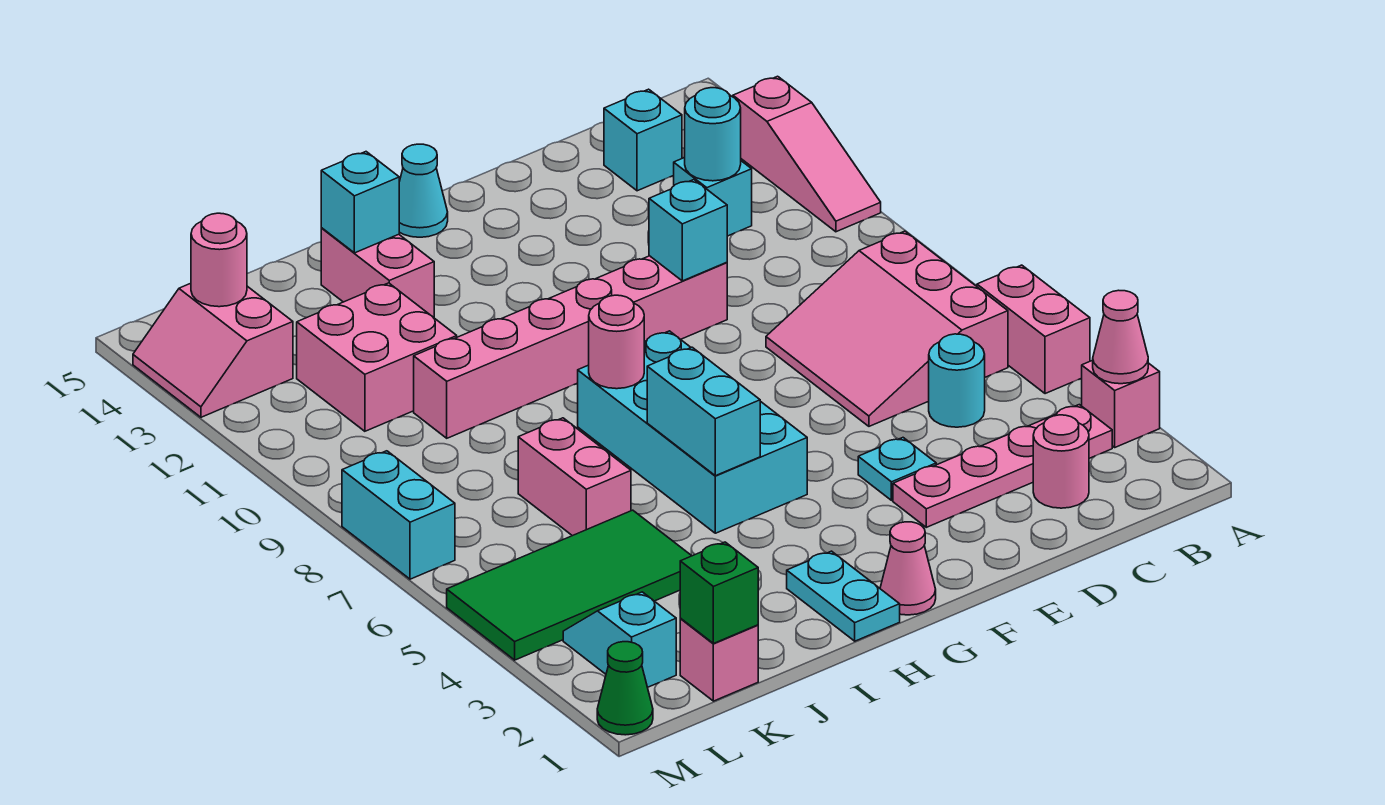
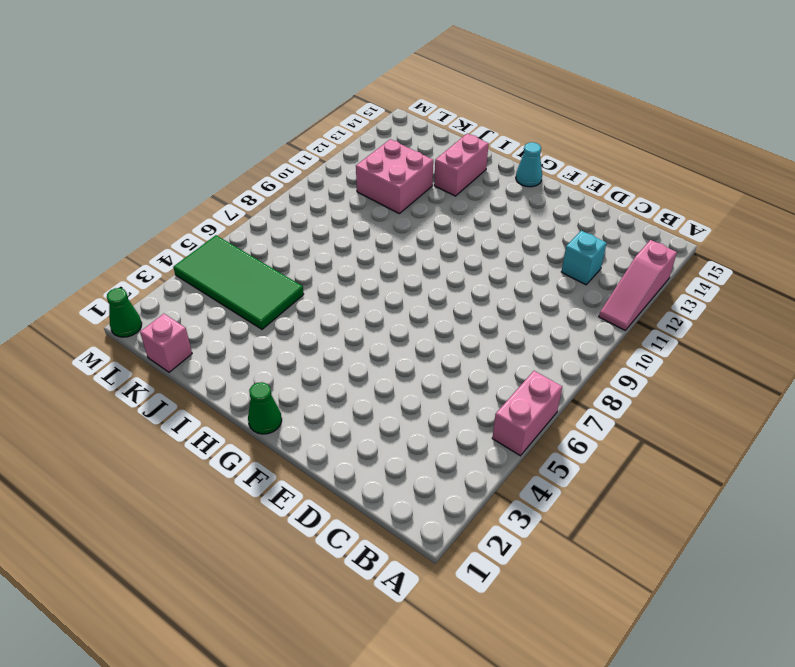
green cone G1 level 1 -> pink cone G1 level 1
none -> pink brick A3 level 1
none -> pink plate B3:E3 level 1
none -> pink slope B6:D8 level 1 top B
none -> pink round brick C2 level 1

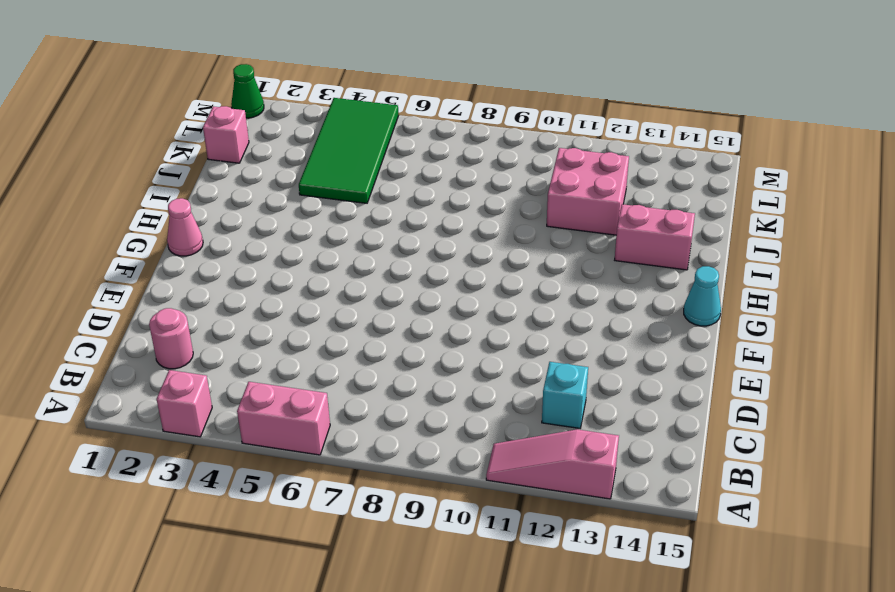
none -> pink plate B3:E3 level 1
none -> pink slope B6:D8 level 1 top B
none -> cyan round brick C5 level 1
none -> cyan brick C14 level 1

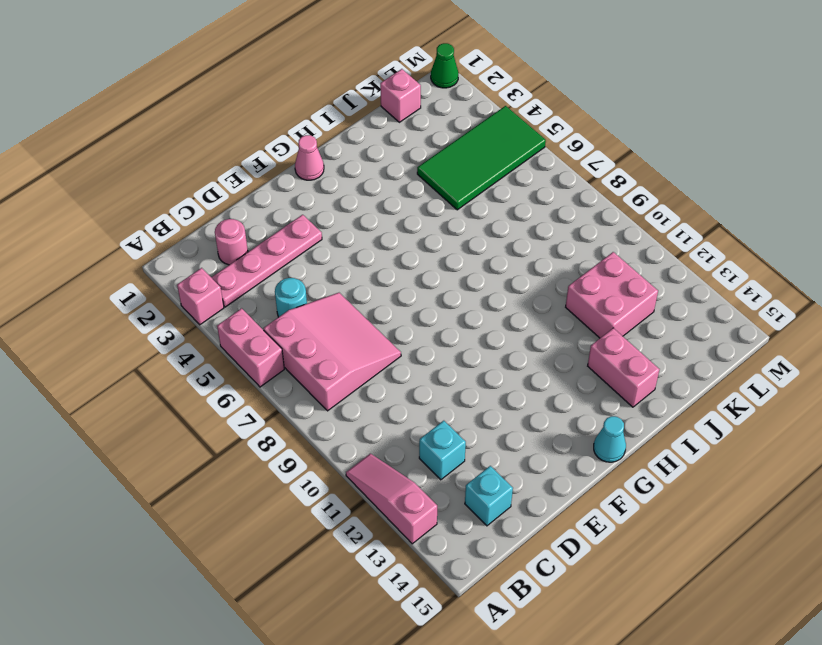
none -> cyan plate E4 level 1
none -> pink brick E10:J10 level 1
none -> cyan brick G5:H8 level 1
none -> cyan plate H1:H2 level 1

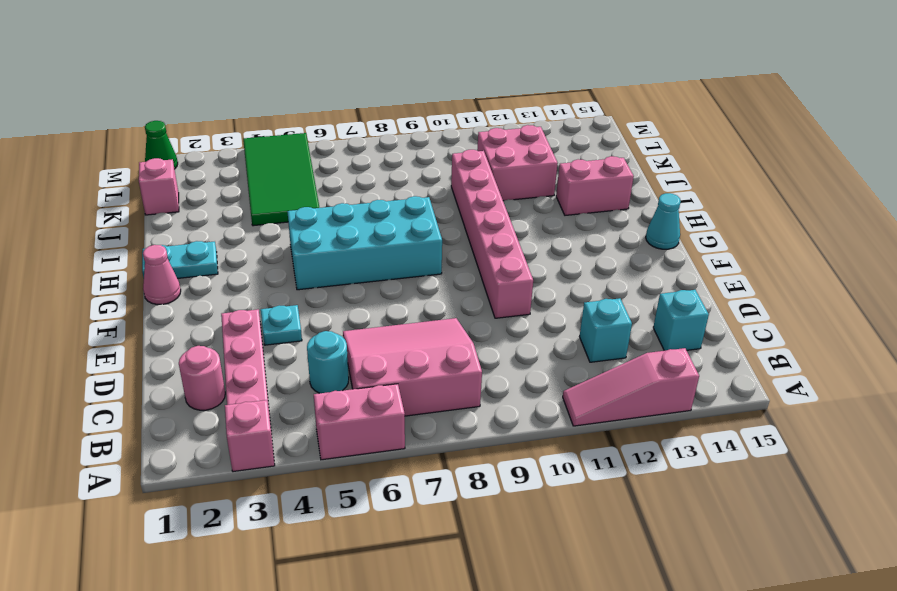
none -> pink brick J6:J7 level 1
none -> cyan slope L2:L3 level 1 top 2
none -> pink slope L13:M14 level 1 top L
none -> cyan brick M7:M8 level 1

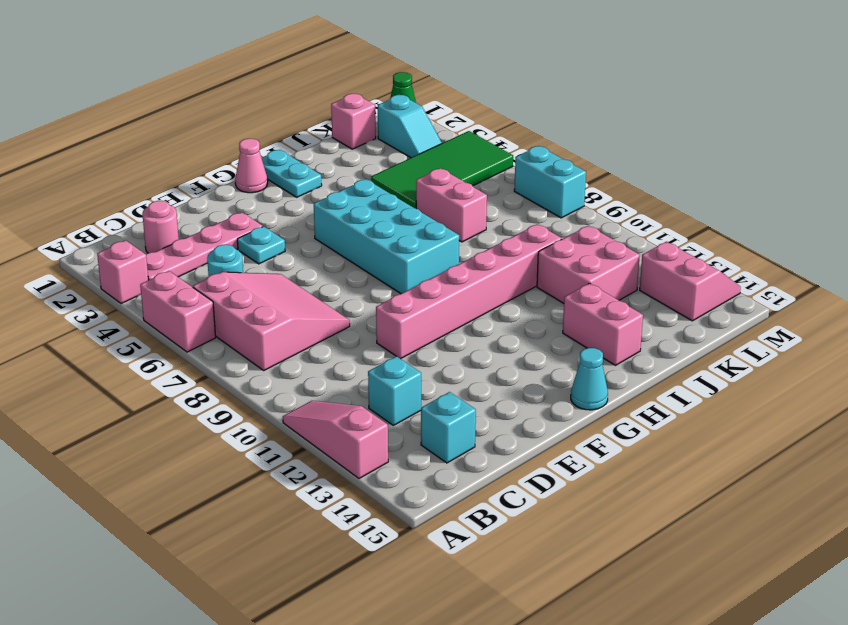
none -> pink cone A3 level 2
none -> cyan round brick C12 level 2
none -> cyan brick E10 level 2
none -> cyan brick H5:H6 level 2

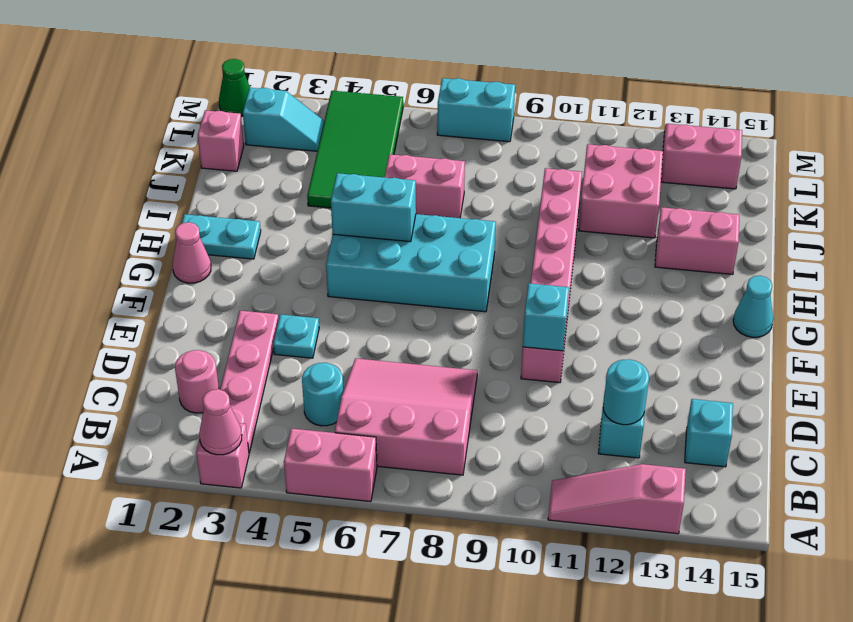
none -> pink round brick H8 level 2
none -> cyan brick I14 level 2
none -> green brick K1 level 2
none -> pink round brick L14 level 2

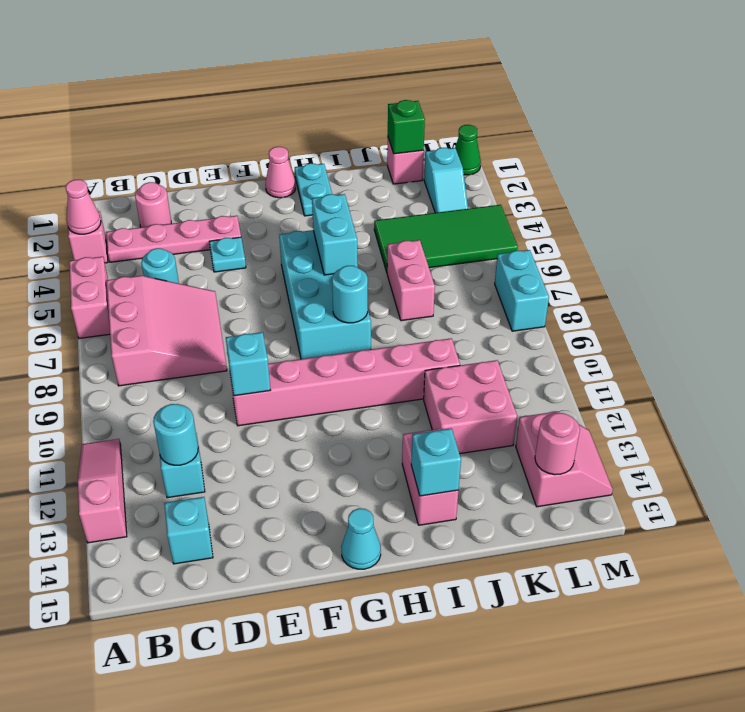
cyan round brick H8 level 2 -> pink round brick H8 level 2

